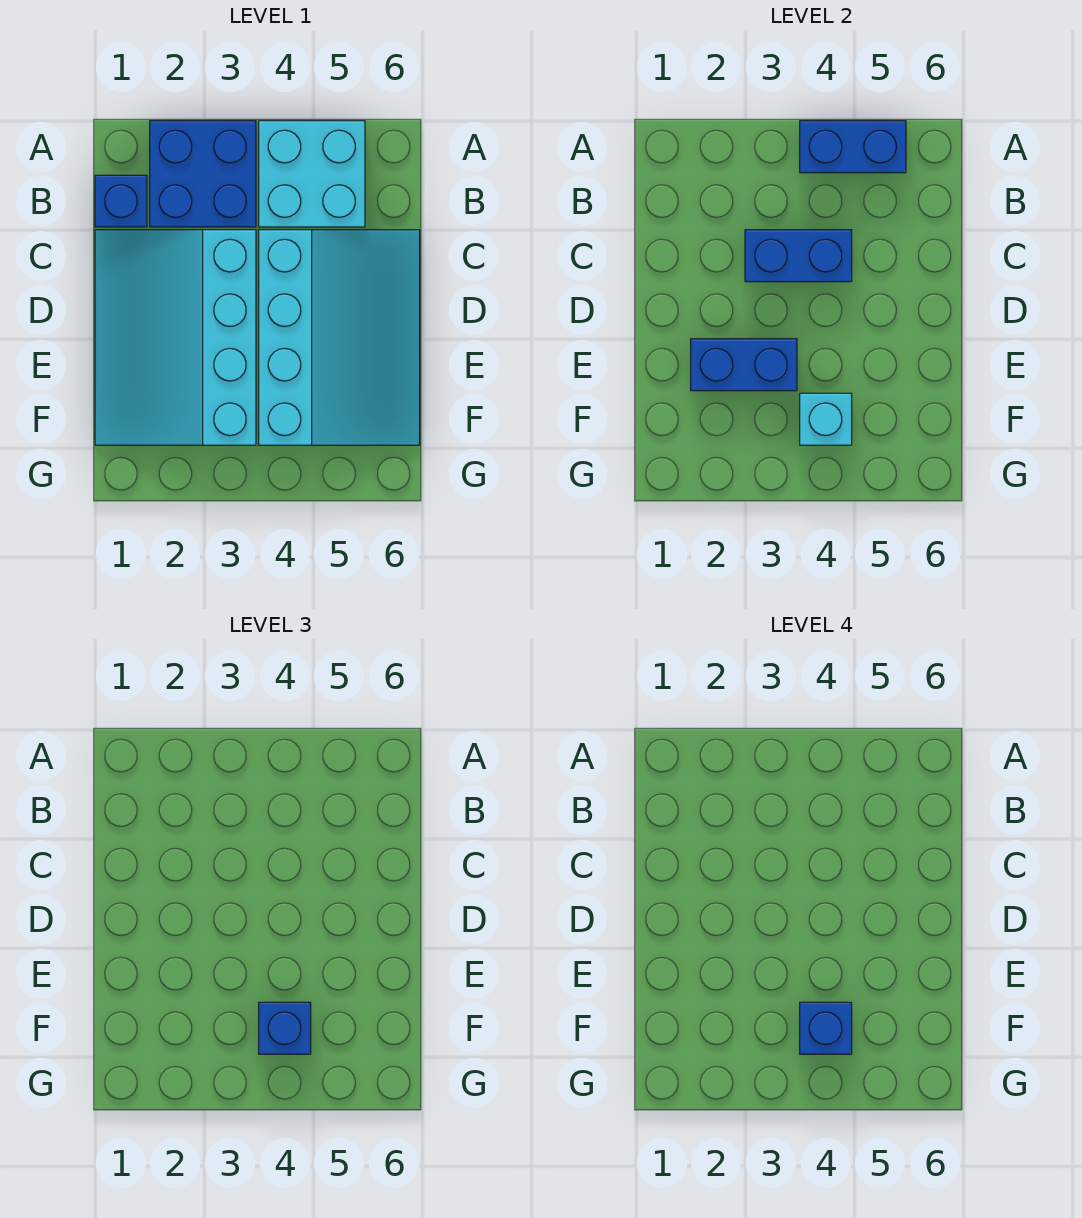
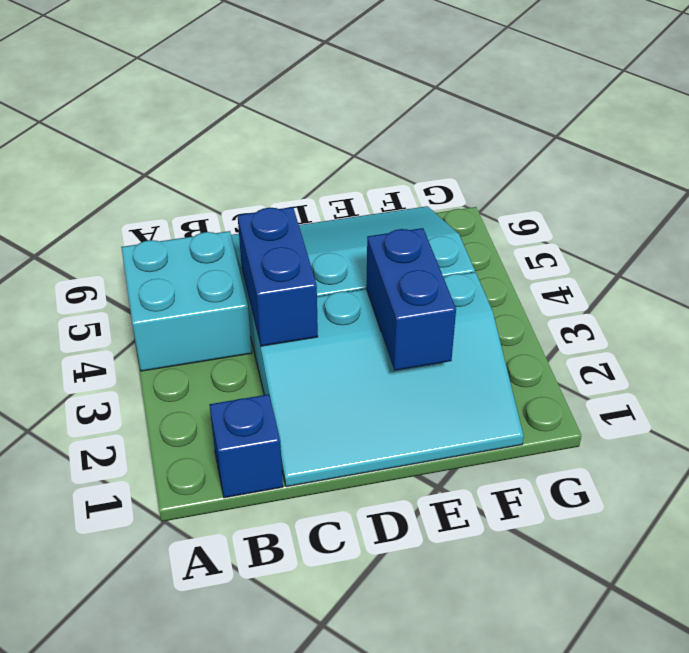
none -> blue brick A2:B3 level 1
none -> blue brick A4:A5 level 2

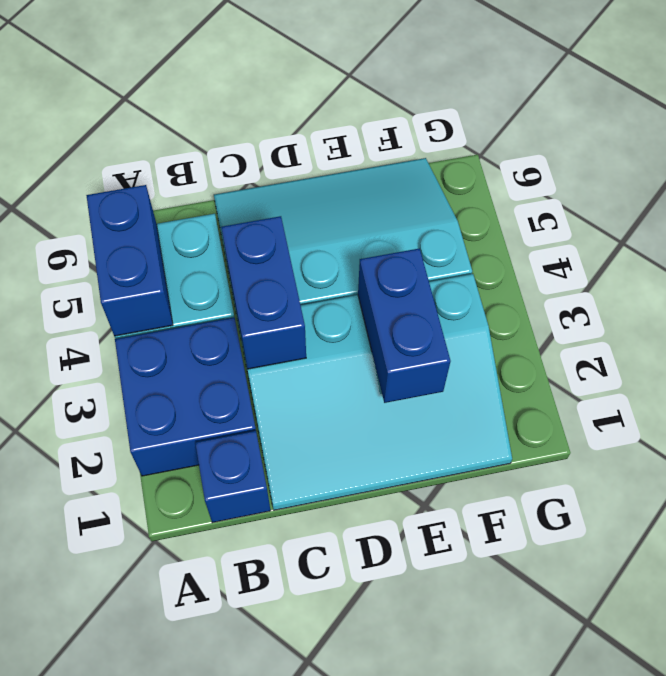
none -> cyan brick F4 level 2
none -> blue brick F4 level 3

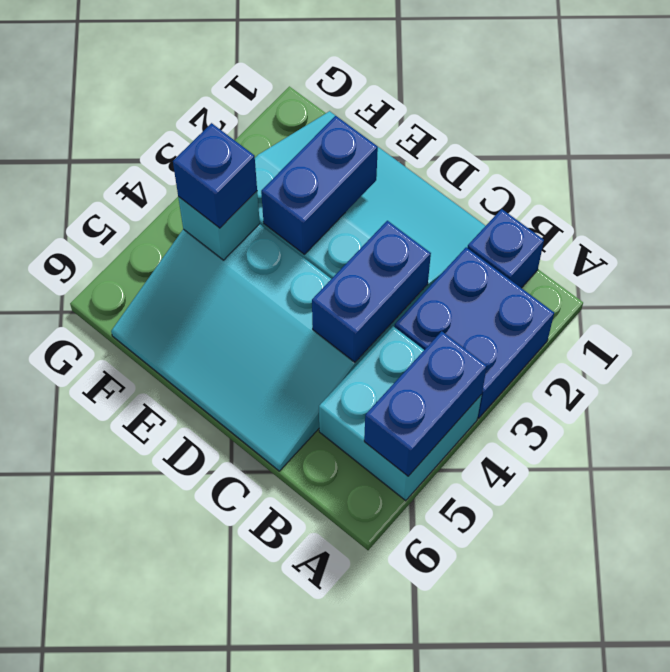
none -> blue brick F4 level 4

